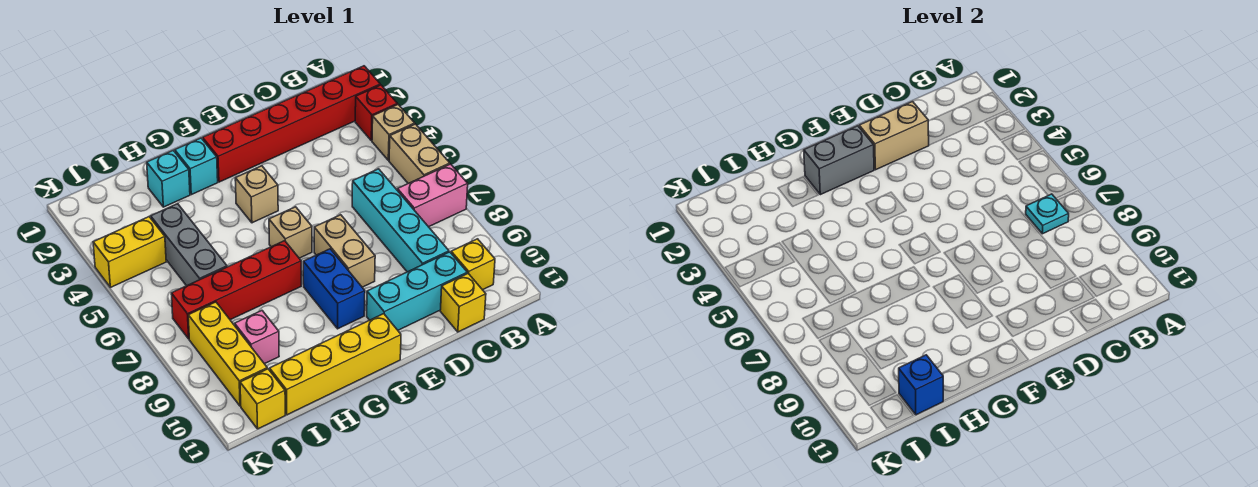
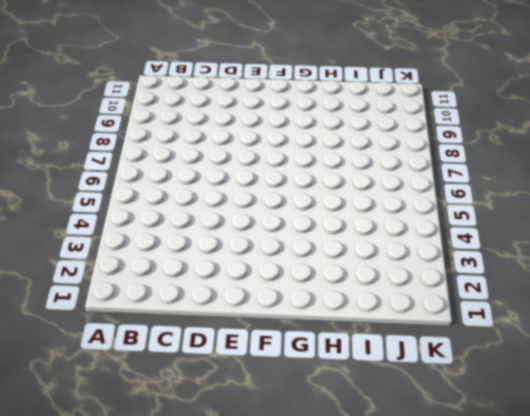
none -> red brick A2:F2 level 1
none -> red brick A3 level 1
none -> tan brick A4 level 1

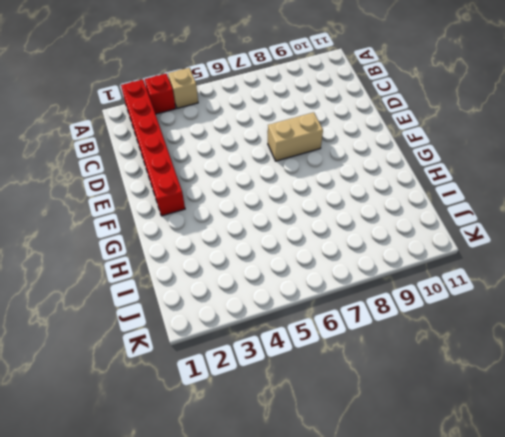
none -> tan brick A5:A6 level 1
none -> pink brick A7:B7 level 1
none -> yellow brick B10 level 1

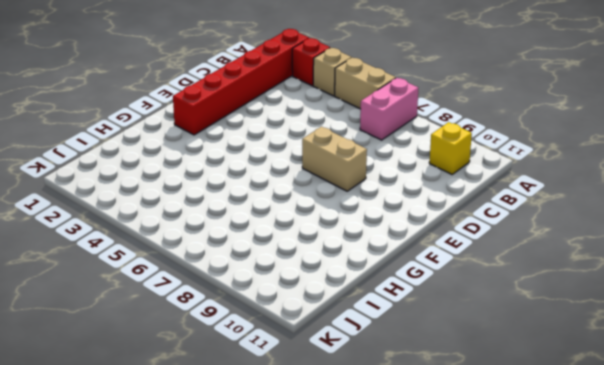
none -> cyan brick C6:C9 level 1
none -> cyan brick C10:E10 level 1
none -> yellow brick C11 level 1

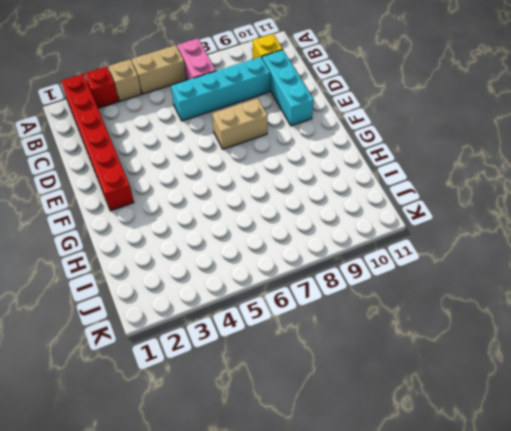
none -> yellow brick C11 level 1
none -> tan brick F4 level 1
none -> tan brick F6 level 1

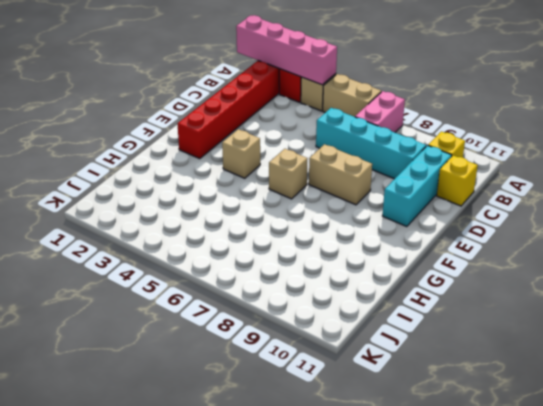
pink brick A1:A4 level 2 -> none
none -> blue brick F8:F9 level 1
none -> yellow brick F11:I11 level 1
none -> cyan brick G2 level 1

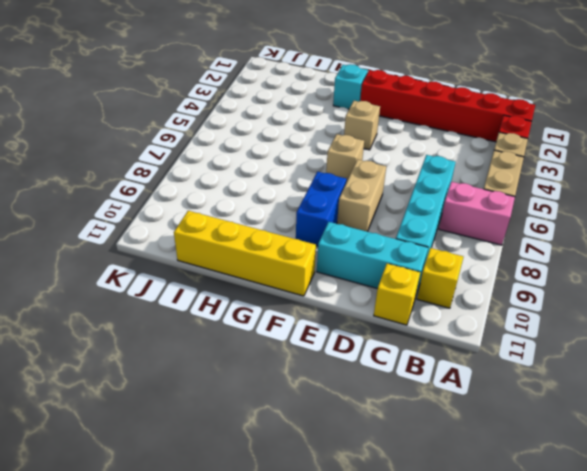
none -> red brick G7:J7 level 1
none -> cyan brick H2 level 1
none -> grey brick I4:I6 level 1

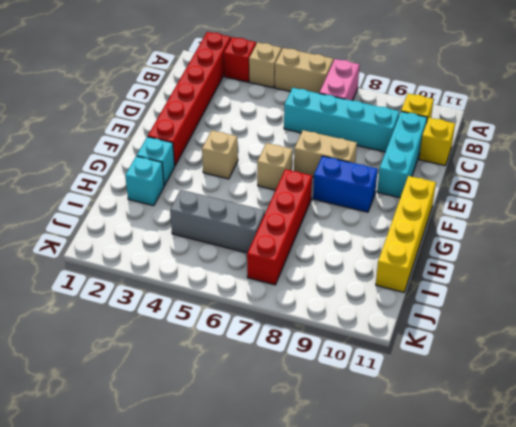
none -> pink brick I9 level 1
none -> yellow brick J4:K4 level 1
none -> yellow brick J8:J10 level 1

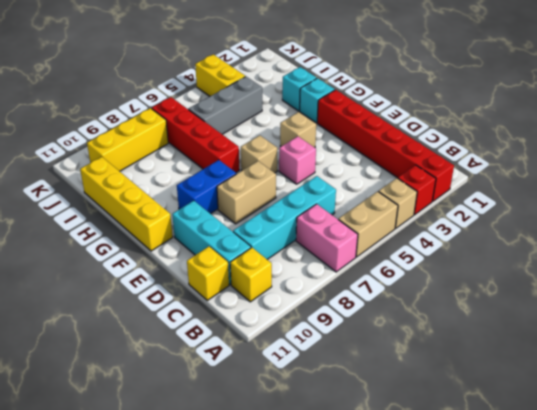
pink brick E5 level 1 -> pink brick I9 level 1
none -> yellow brick J11 level 1
none -> cyan plate B7 level 2
none -> tan brick D2:E2 level 2

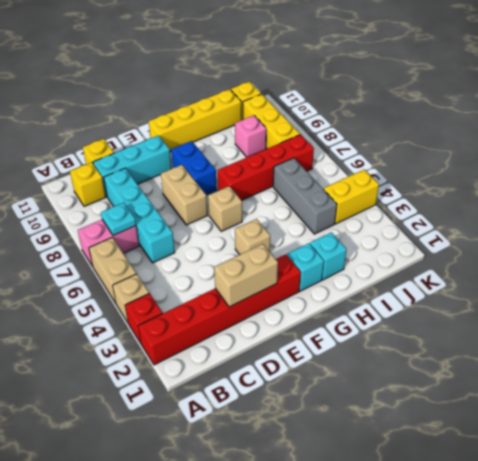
none -> grey brick F2:G2 level 2
none -> blue brick I11 level 2

